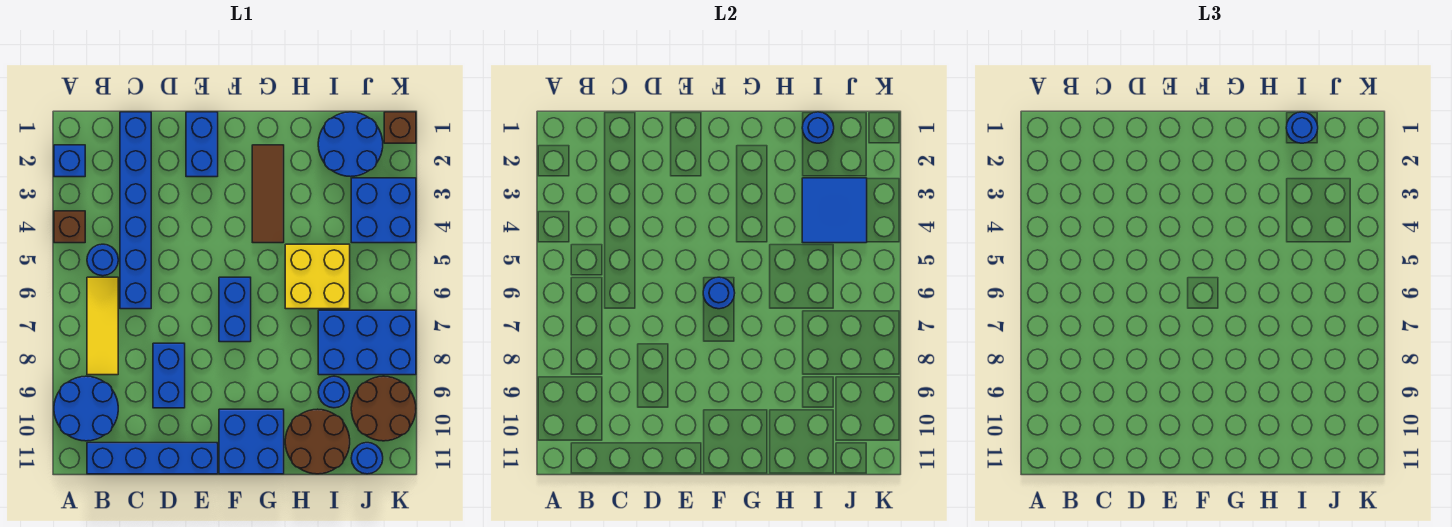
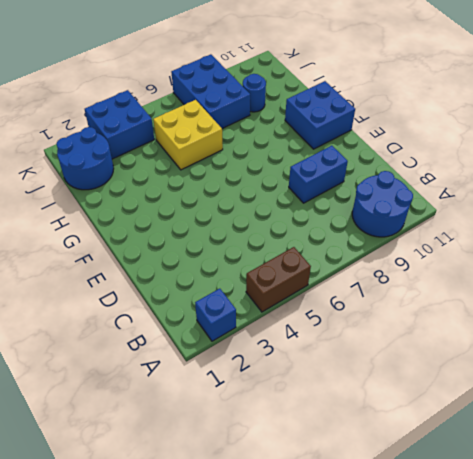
brown brick A4:A5 level 1 -> brown brick A4 level 1
none -> blue round brick B5 level 1
none -> yellow tile B6:B8 level 1
none -> blue brick B11:E11 level 1

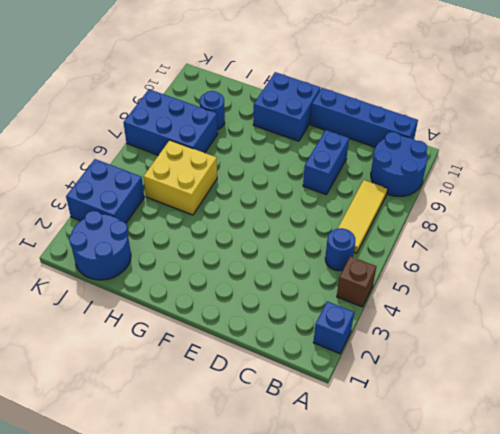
none -> blue brick C1:C6 level 1
none -> blue brick E1:E2 level 1
none -> blue brick F6:F7 level 1

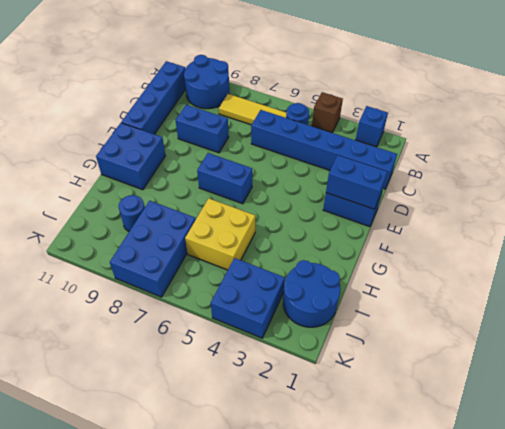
blue brick E1:E2 level 2 -> none
none -> brown tile G2:G4 level 1
none -> brown round brick H10:I11 level 1
none -> brown round brick J9:K10 level 1

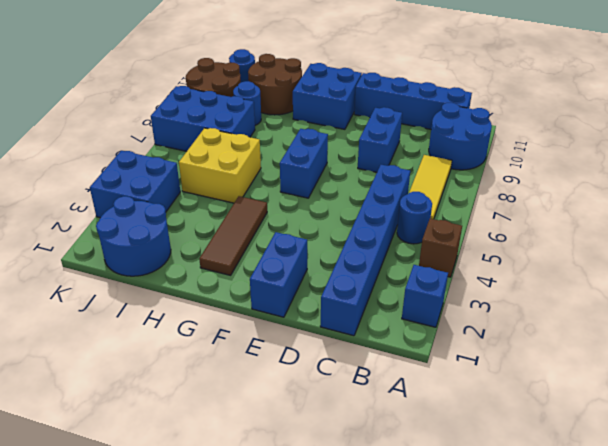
none -> brown brick K1 level 1
none -> blue round brick F6 level 2
none -> blue round brick I1 level 2

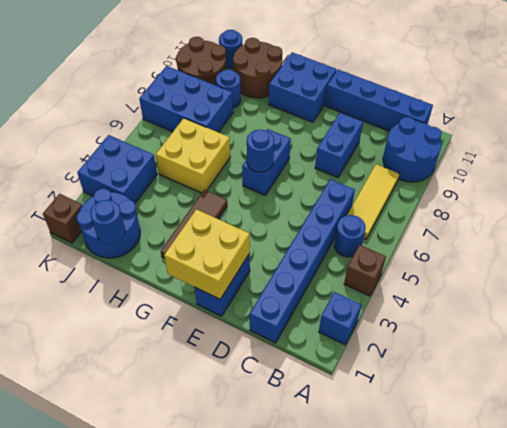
yellow brick E1:F2 level 2 -> none
none -> blue tile I3:J4 level 2
none -> blue round brick I1 level 3

